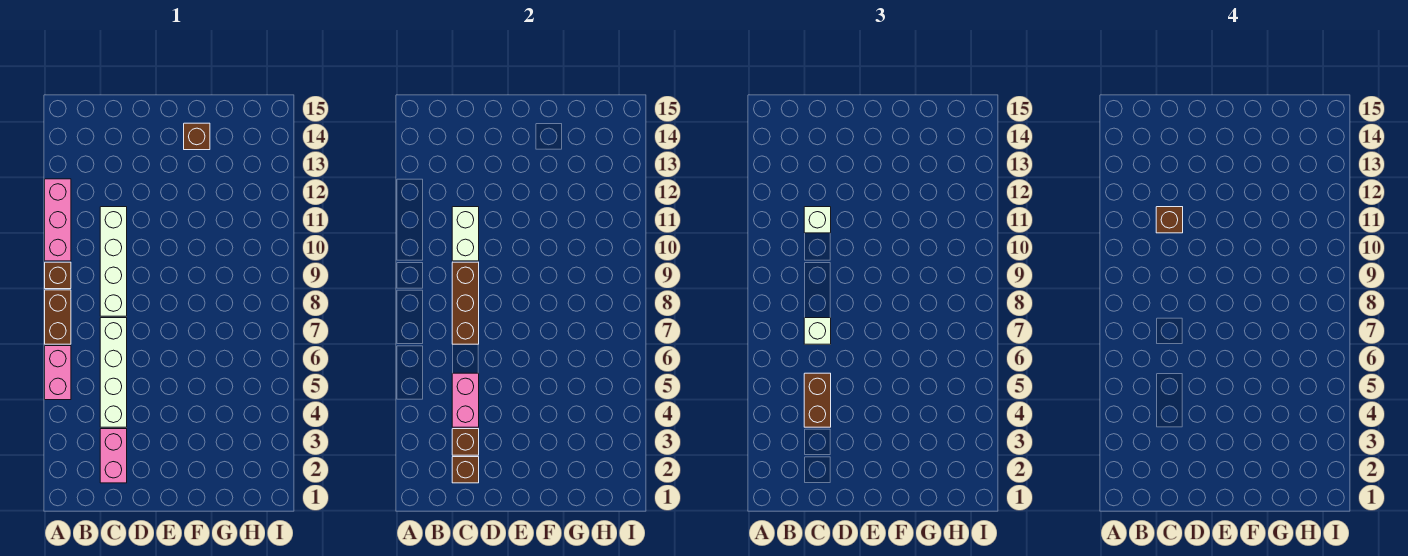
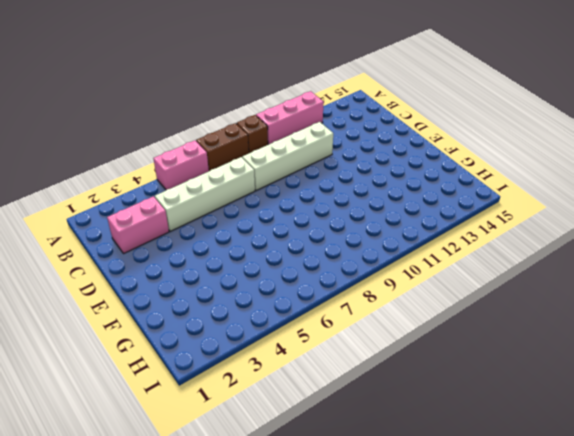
none -> brown brick F14 level 1
none -> brown brick C2 level 2
none -> brown brick C3 level 2

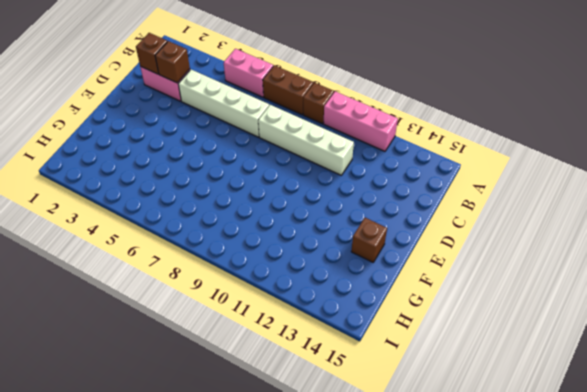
none -> pink brick C4:C5 level 2
none -> brown brick C7:C9 level 2
none -> white brick C10:C11 level 2

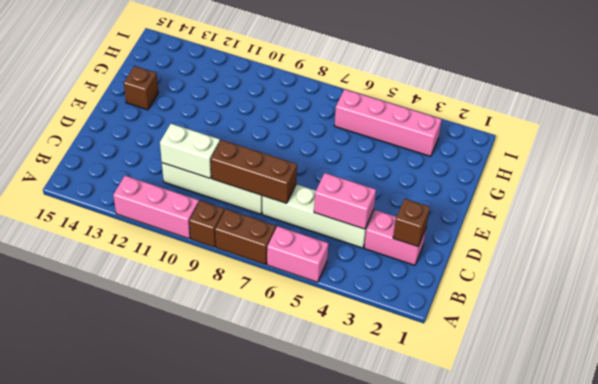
pink brick H3:H6 level 1 -> none
none -> brown brick C3 level 2
none -> brown brick C4:C5 level 3
none -> white brick C7 level 3

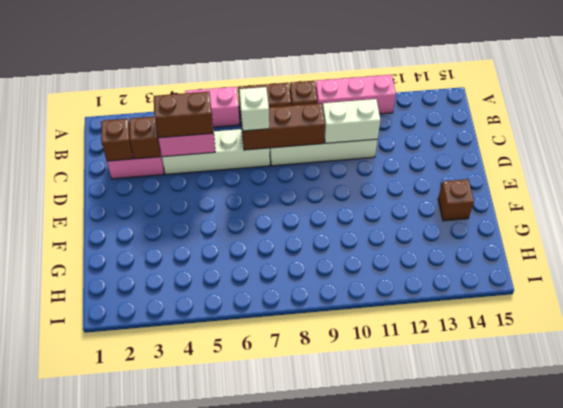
none -> white brick C11 level 3
none -> brown brick C11 level 4

